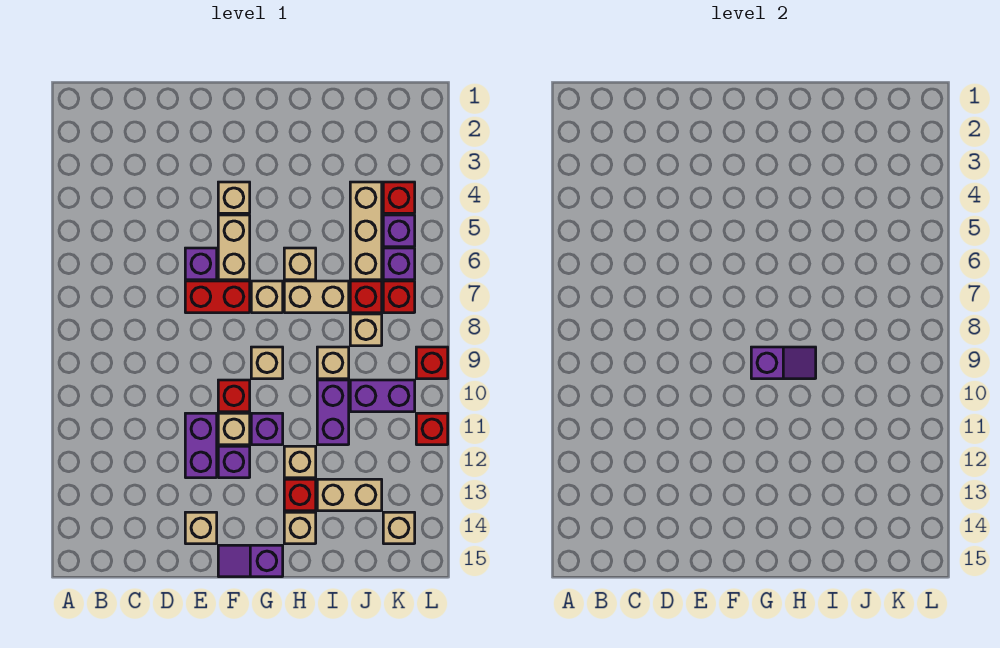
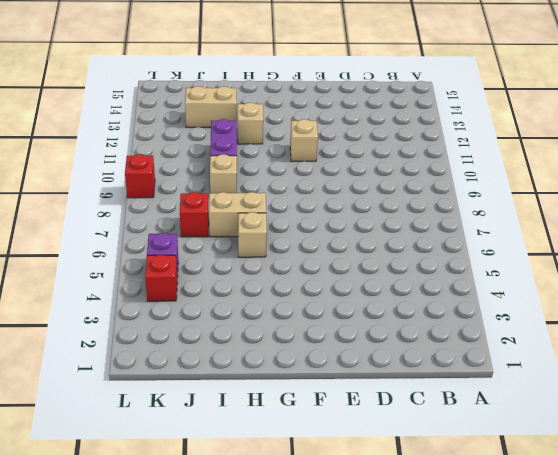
none -> purple brick E6 level 1
none -> red brick E7:F7 level 1
none -> purple brick E11:E12 level 1
none -> tan brick E14 level 1

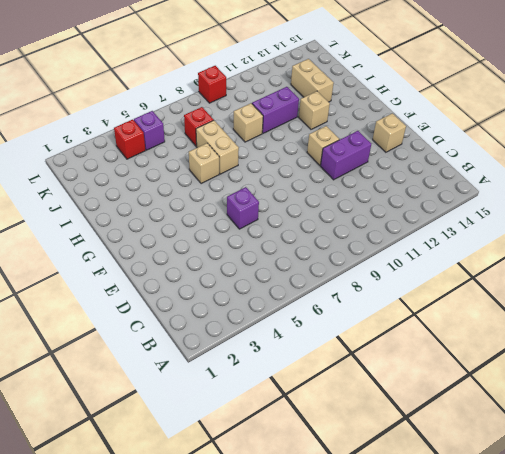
none -> red brick E7:F7 level 1
none -> tan brick F4 level 1
none -> tan brick F5:F6 level 1
none -> red brick F10 level 1

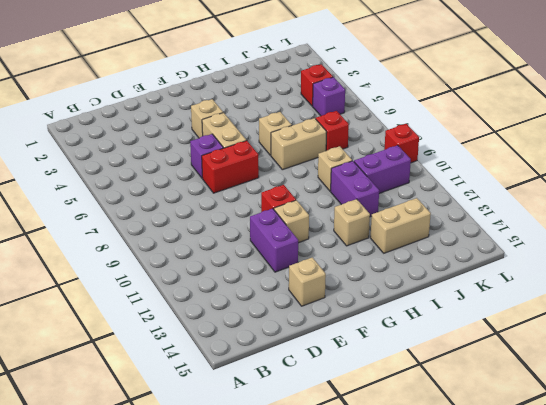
none -> purple brick F12 level 1
none -> purple slope F15:G15 level 1 top G
none -> tan brick G7 level 1
none -> tan brick G9 level 1

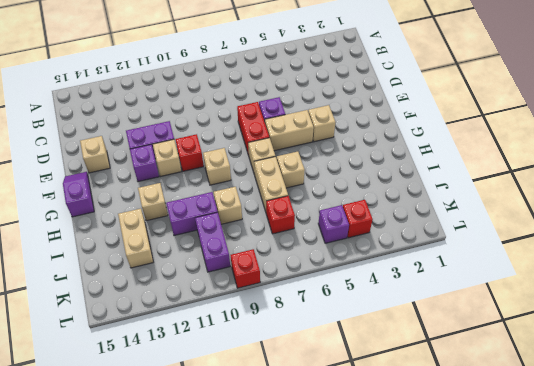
none -> purple brick G11 level 1
none -> red brick H13 level 1
none -> tan brick H14 level 1
none -> tan brick J4:J6 level 1

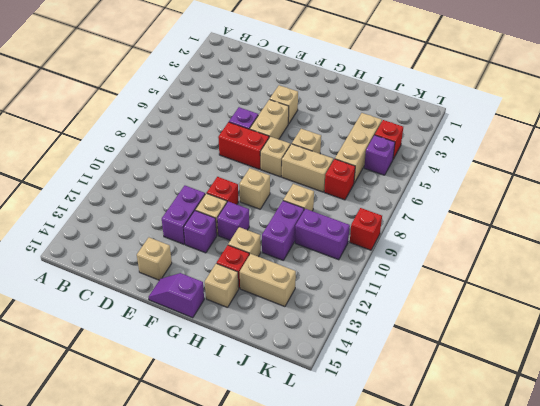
none -> tan brick J8 level 1
none -> purple brick K6 level 1
none -> red brick K7 level 1
none -> tan brick K14 level 1

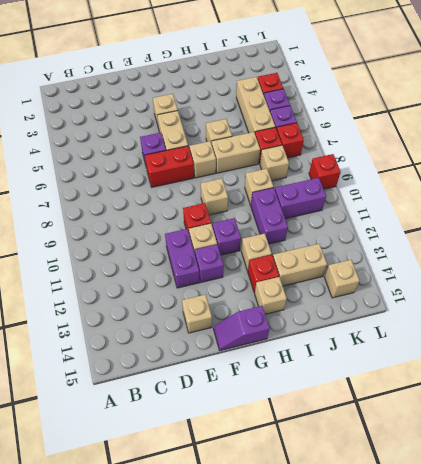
none -> red brick L11 level 1
none -> purple slope G9:H9 level 2 top G

